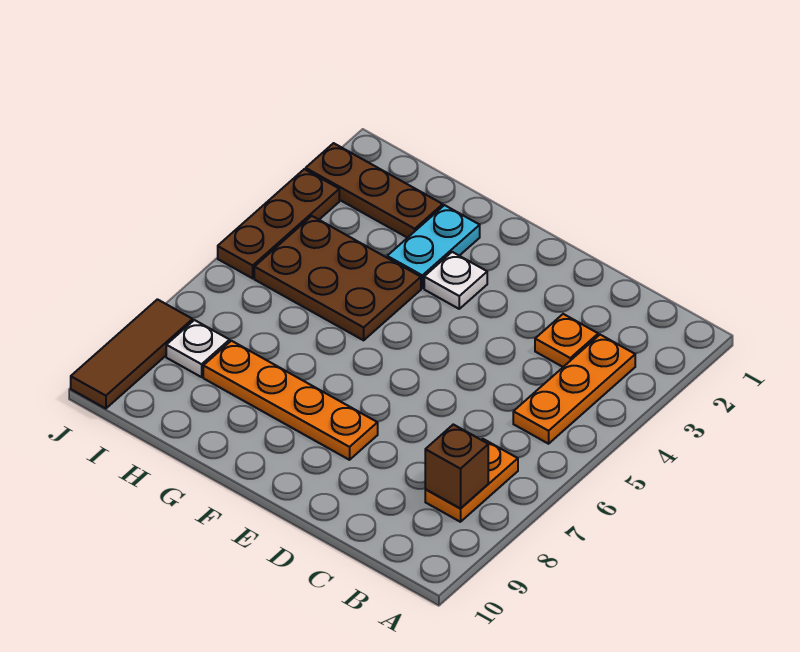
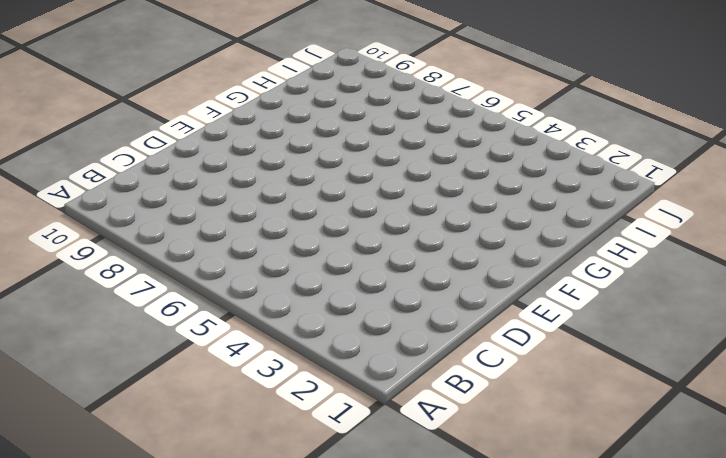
none -> orange plate B3:B5 level 1
none -> orange plate B7:B8 level 1
none -> orange plate C3 level 1

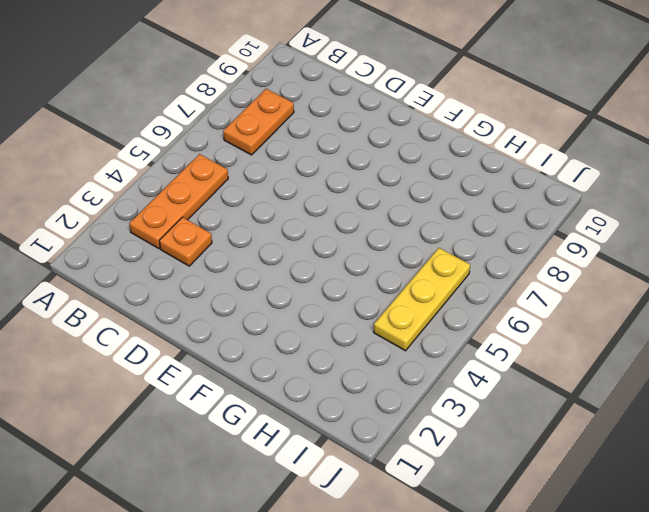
yellow plate I4:I6 level 1 -> brown plate G4:I5 level 1
none -> orange plate E8:H8 level 1
none -> white plate F3 level 1
none -> cyan plate G2:G3 level 1

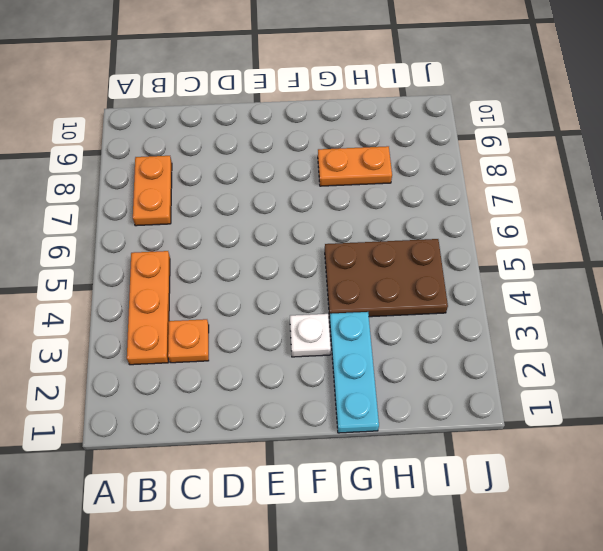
cyan plate G1:G3 level 1 -> cyan plate G2:G3 level 1
orange plate G8:H8 level 1 -> orange plate E8:H8 level 1
none -> brown plate H2:J2 level 1
none -> white plate I8 level 1
none -> brown plate J3:J5 level 1

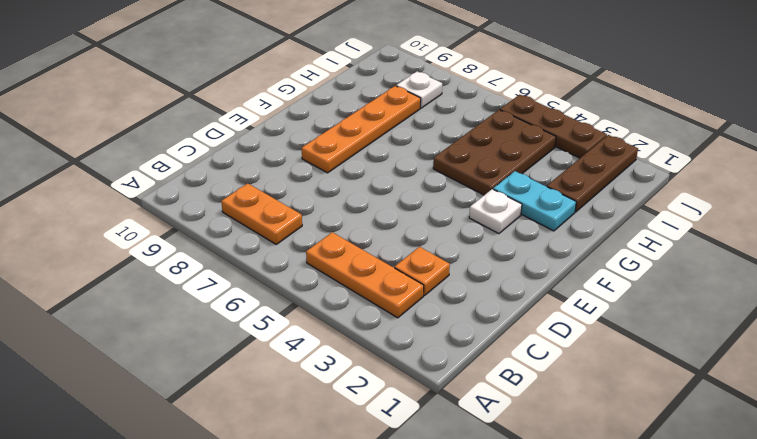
none -> brown tile J8:J10 level 1
none -> brown brick B8 level 2

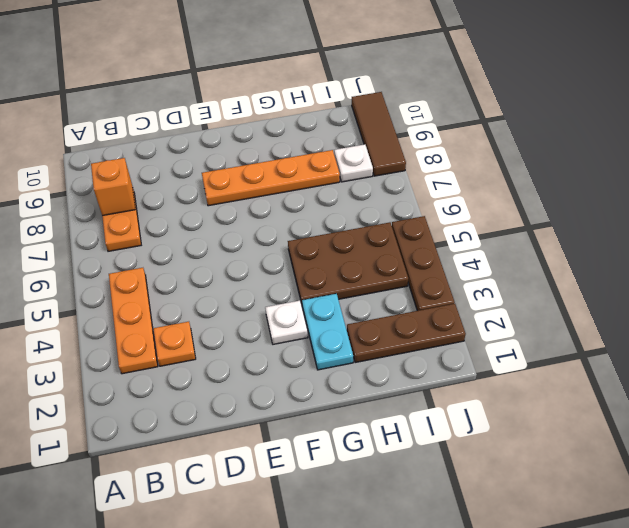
orange brick B8 level 2 -> brown brick B8 level 2

